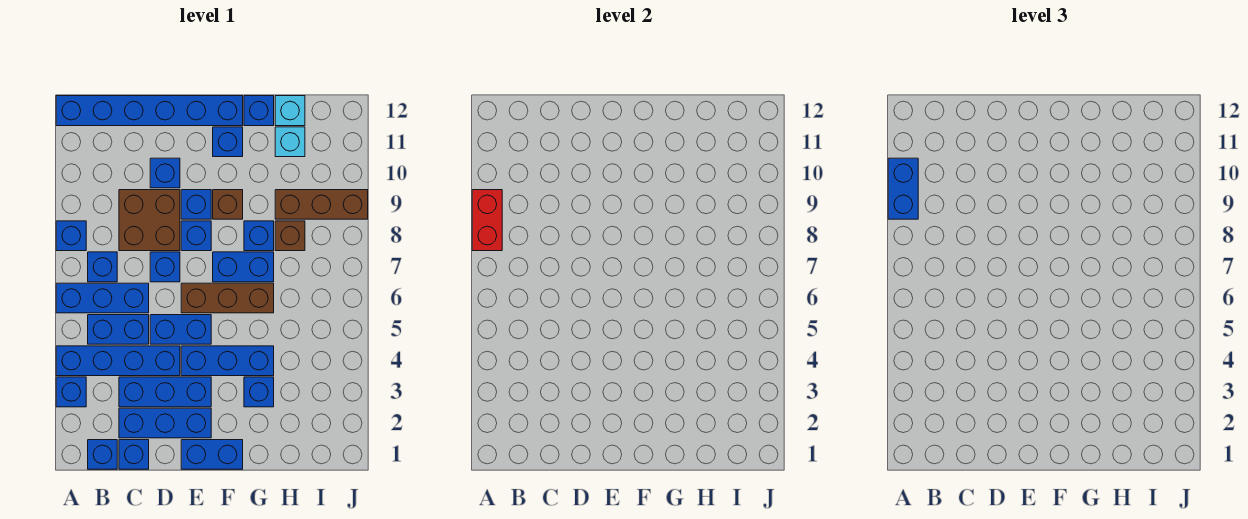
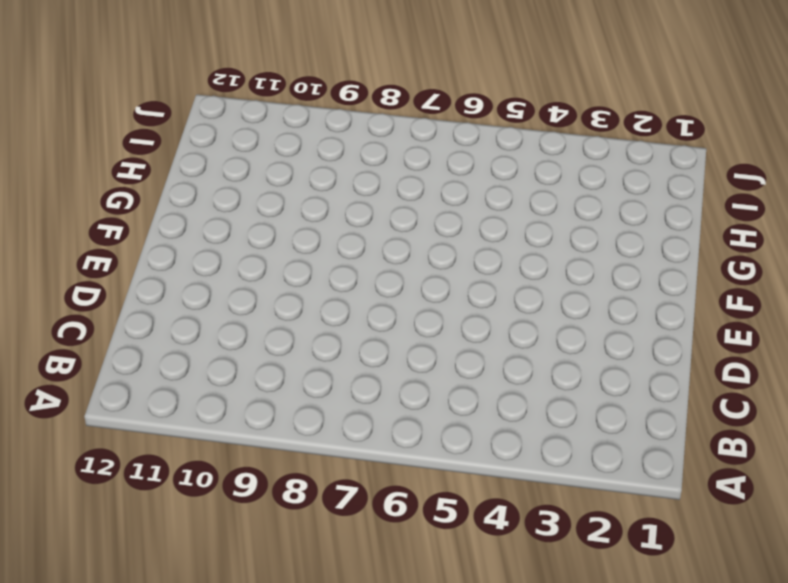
none -> blue brick A3 level 1
none -> blue brick A4:D4 level 1
none -> blue brick A6:C6 level 1
none -> blue brick A8 level 1

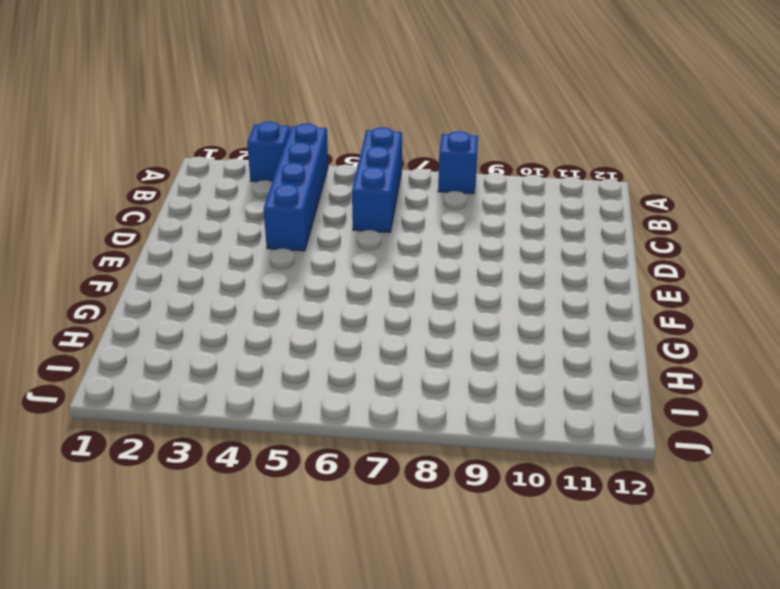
none -> blue brick A12:F12 level 1
none -> blue brick B1 level 1
none -> blue brick B5:C5 level 1
none -> blue brick B7 level 1

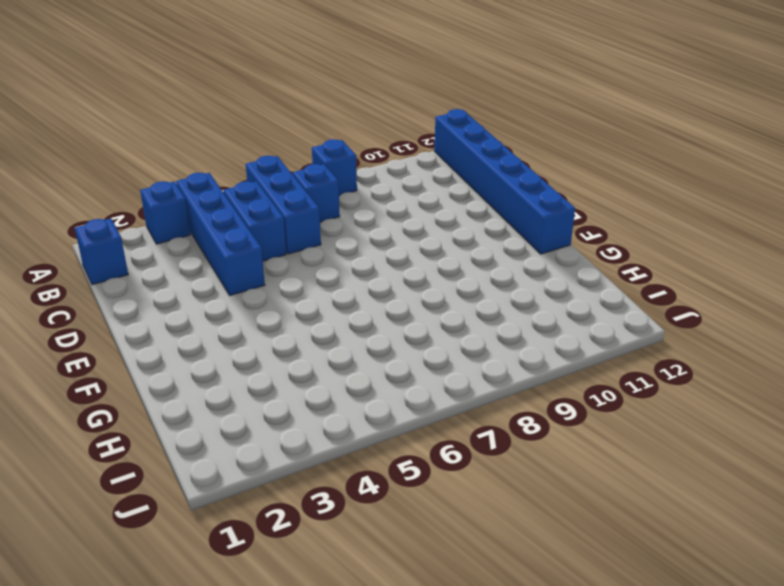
none -> blue brick C1 level 1
none -> blue brick C2:E2 level 1
none -> blue brick C3:E3 level 1
none -> brown brick C8:D9 level 1

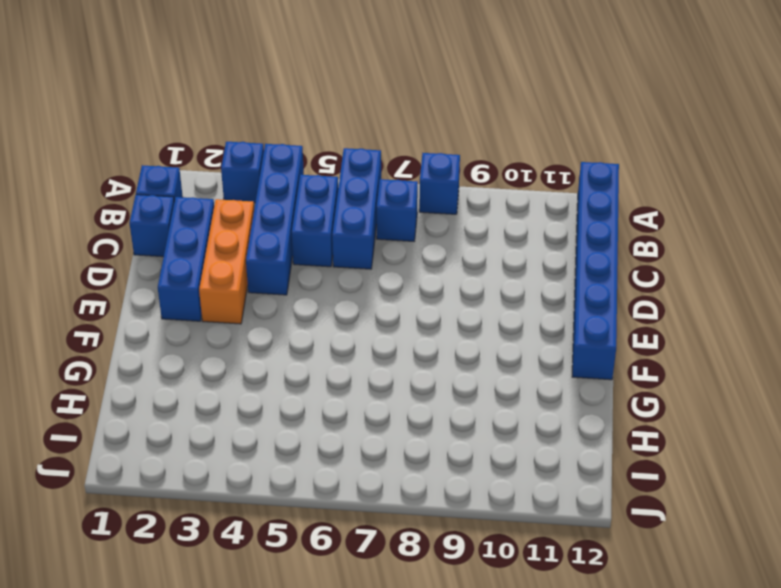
orange brick C3:E3 level 1 -> blue brick C3:E3 level 1
none -> brown brick C8:D9 level 1
none -> blue brick D5:E5 level 1
none -> blue brick D7 level 1
none -> blue brick D10 level 1

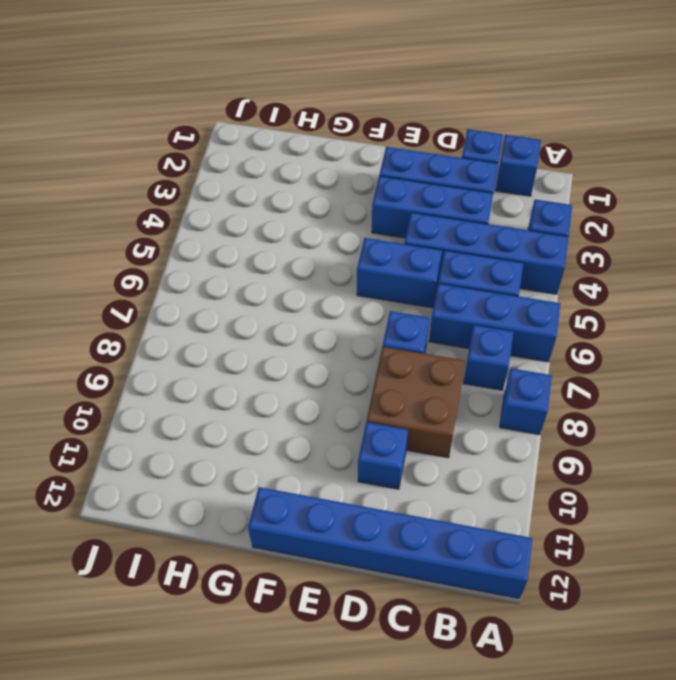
none -> blue brick E1:F1 level 1
none -> blue brick E4:G4 level 1
none -> brown brick E6:G6 level 1
none -> blue brick E8 level 1

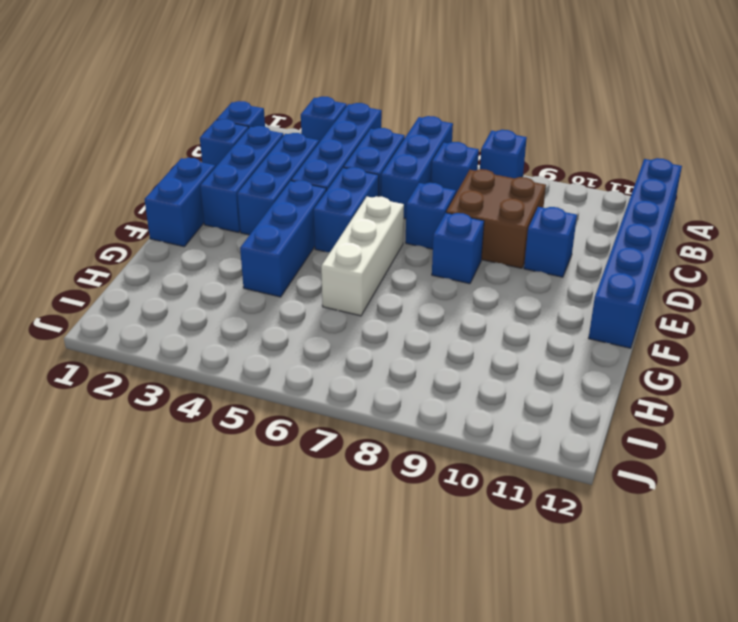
white brick E6:G6 level 1 -> brown brick E6:G6 level 1
none -> blue brick E9 level 1
none -> blue brick F7:G7 level 1
none -> brown brick F9 level 1
none -> blue brick F11 level 1

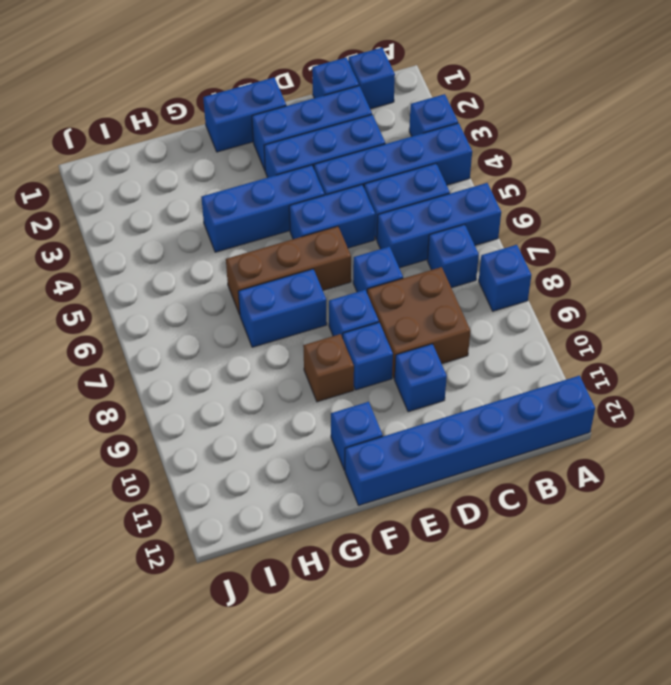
none -> blue brick G3 level 1
none -> blue brick G8 level 1
none -> blue brick G12 level 1
none -> brown brick H8 level 1

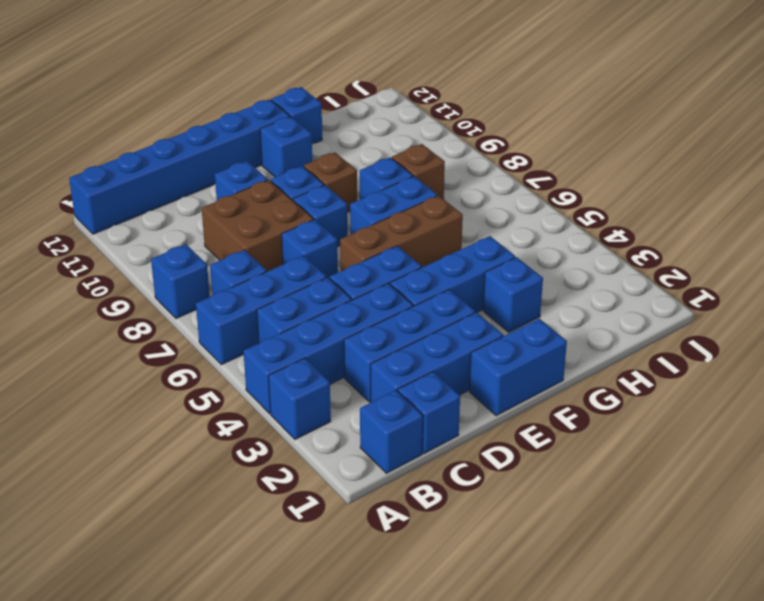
none -> brown brick H9:J9 level 1
none -> cyan brick H11 level 1
none -> cyan brick H12 level 1
none -> red brick A8:A9 level 2

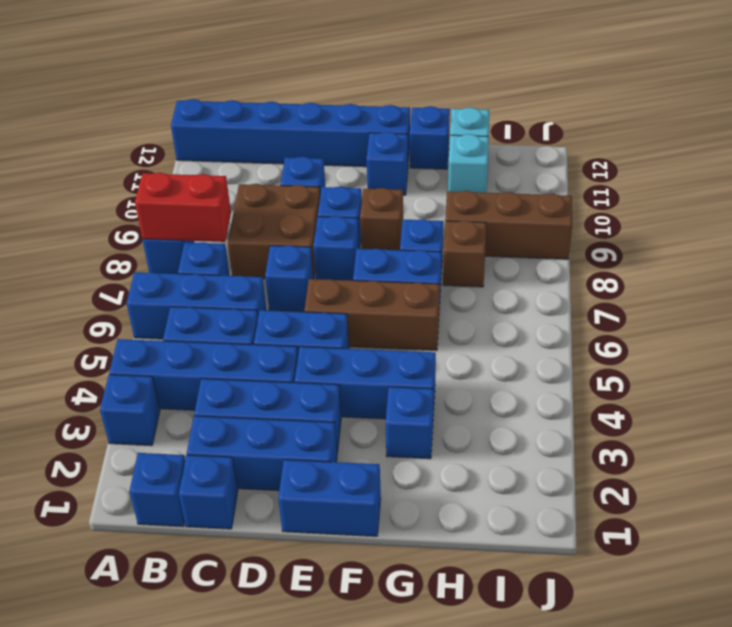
red brick A8:B8 level 2 -> red brick A8:A9 level 2
none -> blue brick A9:A10 level 3

